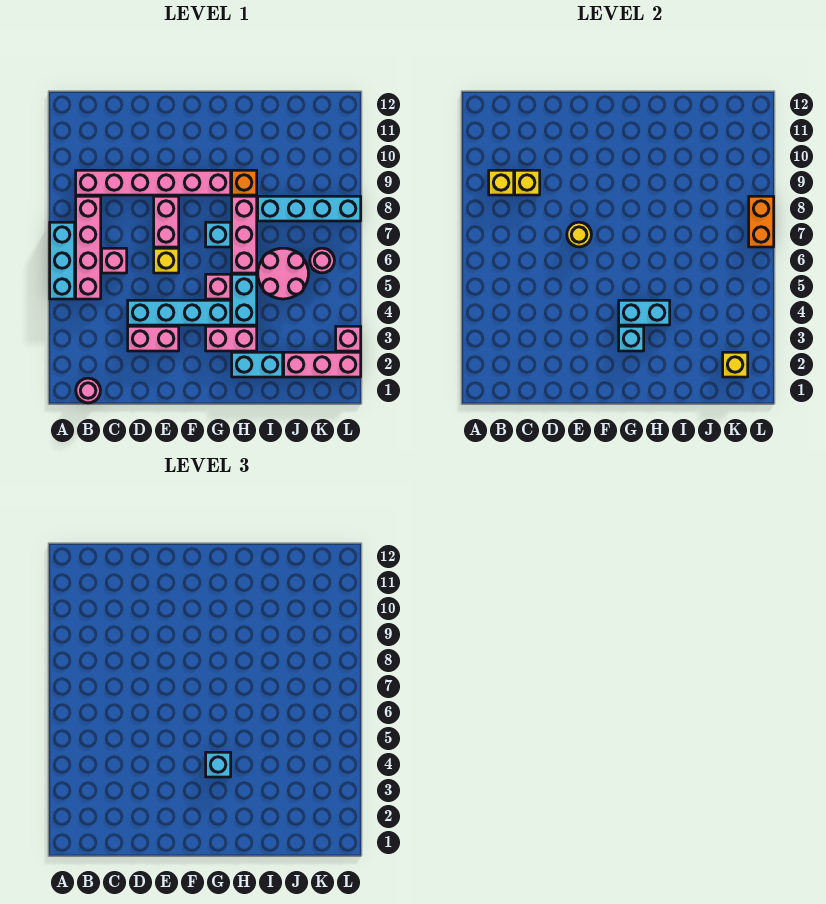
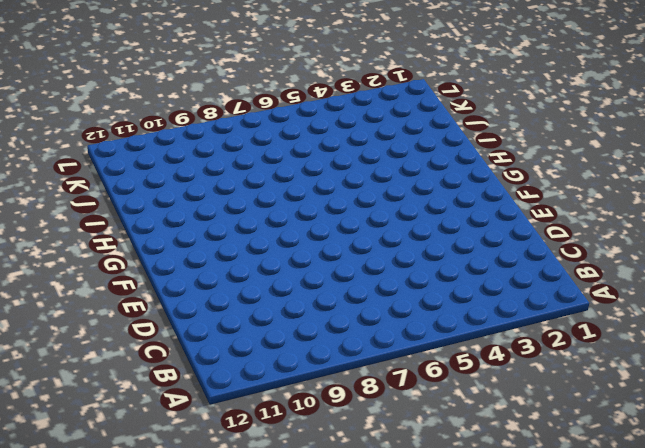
none -> cyan brick A5:A7 level 1
none -> pink round brick B1 level 1
none -> pink brick B5:B8 level 1

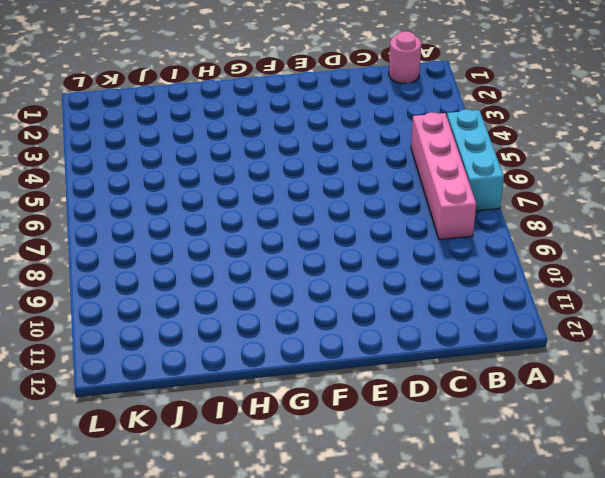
none -> pink brick B9:G9 level 1
none -> pink brick C6 level 1
none -> pink brick D3:E3 level 1

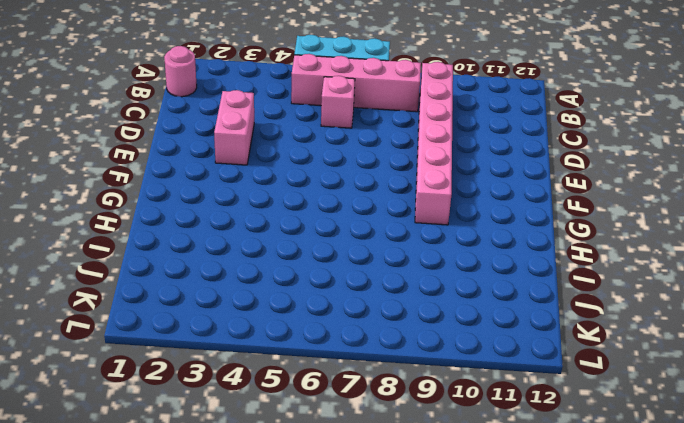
none -> cyan brick D4:G4 level 1
none -> yellow brick E6 level 1
none -> pink brick E7:E8 level 1

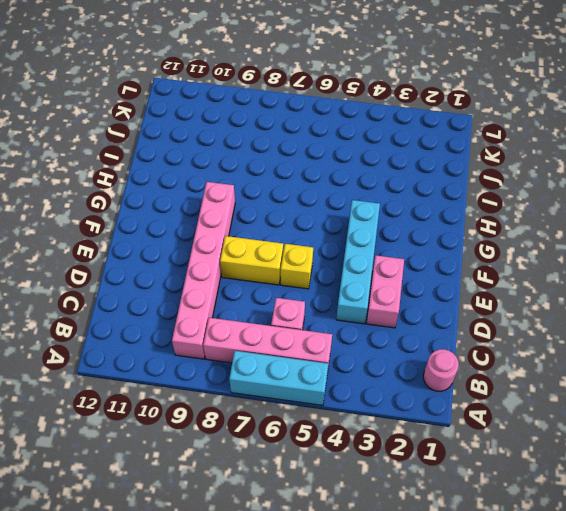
yellow brick E7:E8 level 1 -> pink brick E7:E8 level 1
none -> pink brick G3:H3 level 1
none -> pink brick G5 level 1
none -> cyan brick G7 level 1

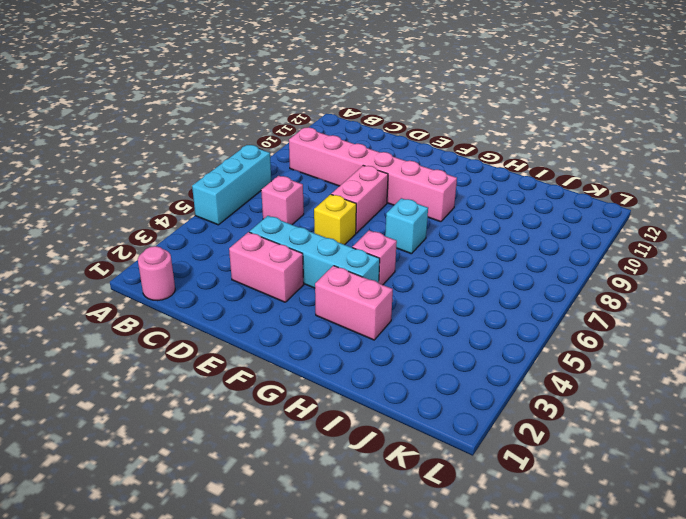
none -> pink brick B5:B8 level 1
none -> cyan brick H2:I2 level 1
none -> cyan brick H4:H5 level 1

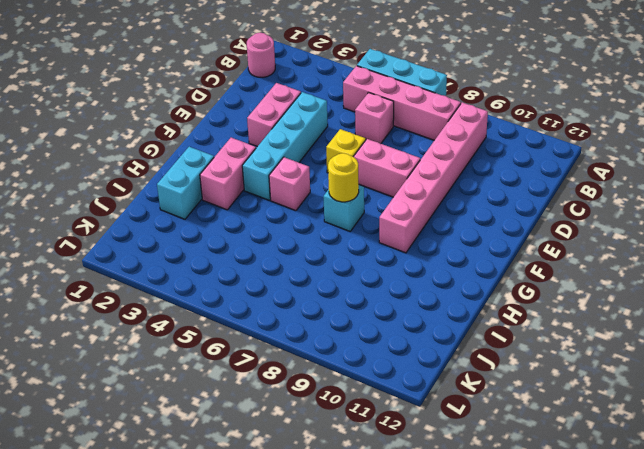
yellow round brick G7 level 2 -> yellow round brick E7 level 2
none -> cyan brick H4:H5 level 1
none -> pink brick H6:H8 level 1
none -> orange brick H9 level 1

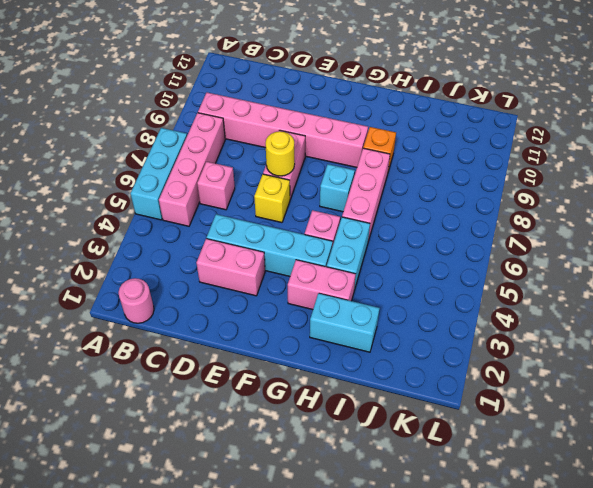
none -> pink round brick I5:J6 level 1
none -> cyan brick I8:L8 level 1
none -> pink brick J2:L2 level 1

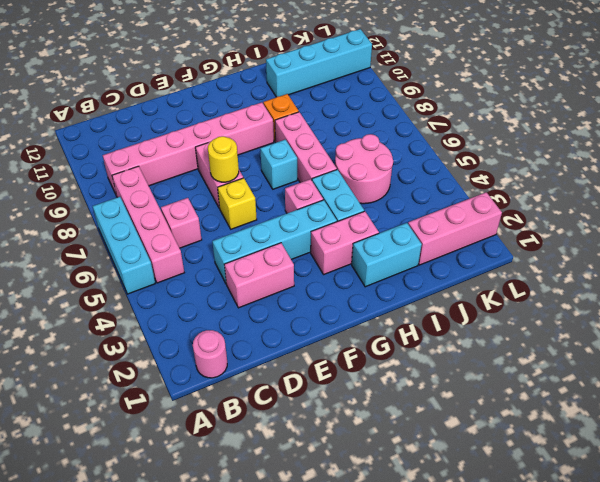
cyan brick I11:L11 level 1 -> cyan brick I8:L8 level 1
none -> pink round brick K6 level 1
none -> pink brick L3 level 1
none -> yellow brick B9 level 2

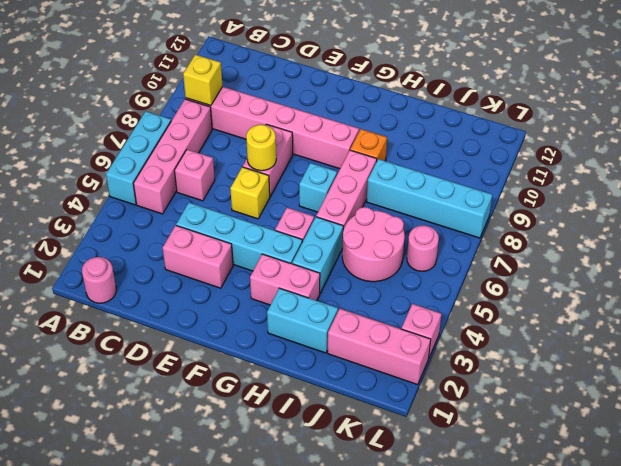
none -> yellow brick C9 level 2
none -> cyan brick G3 level 2
none -> cyan brick G4:H4 level 2

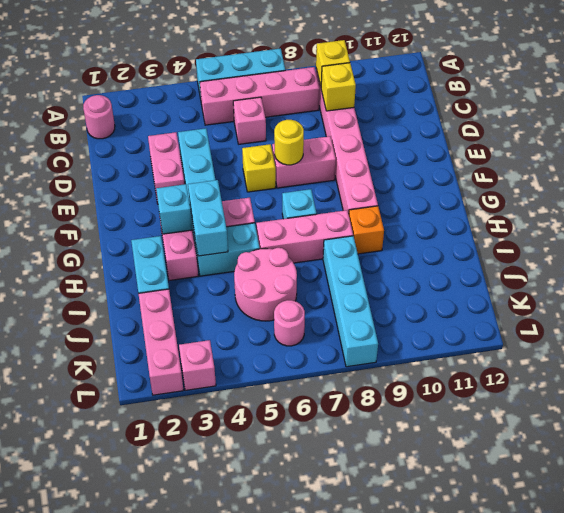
none -> yellow brick K2 level 2
none -> orange brick L7:L8 level 2
none -> cyan brick G4 level 3

